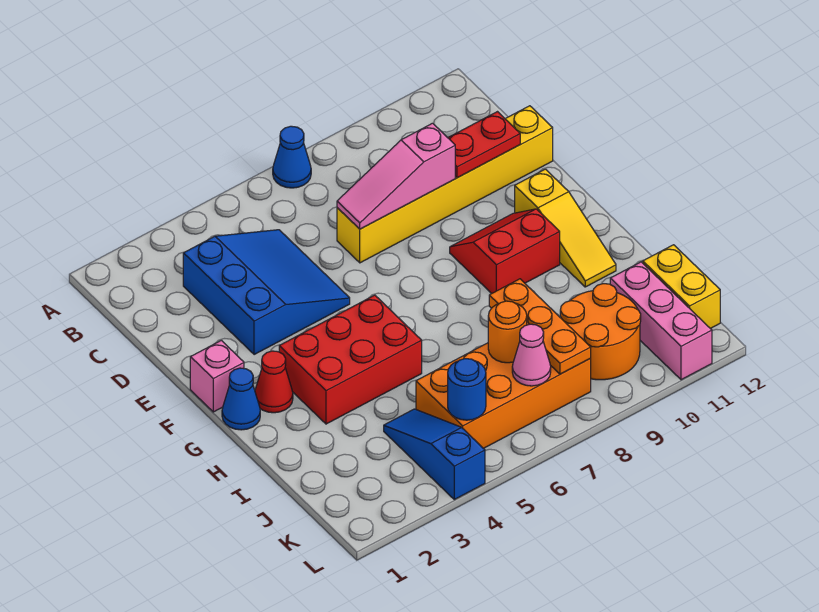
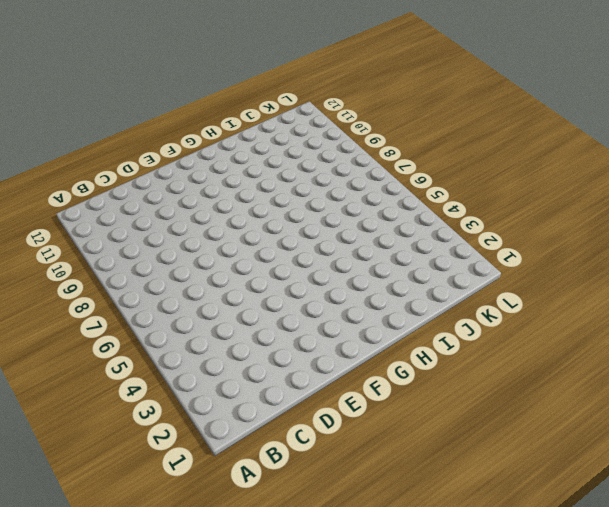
none -> blue cone A7 level 1
none -> blue slope C3:E5 level 1 top 3
none -> yellow brick D7:D12 level 1

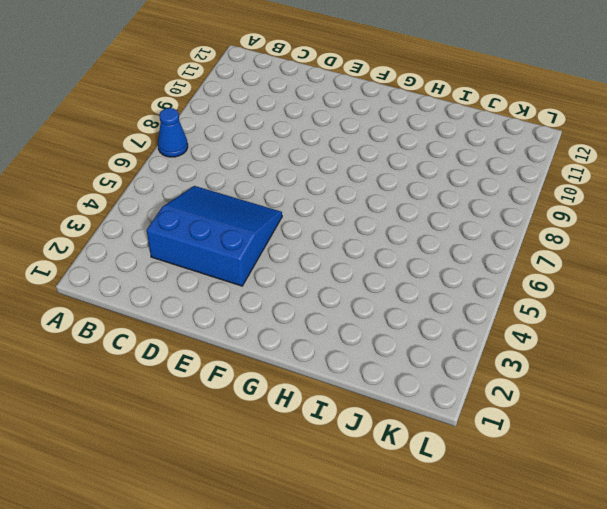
none -> yellow brick D7:D12 level 1
none -> pink brick F1 level 1
none -> red slope F9:G10 level 1 top G

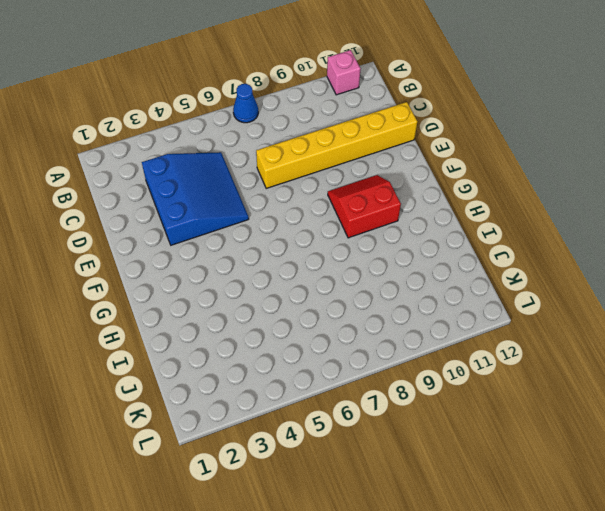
pink brick A11 level 1 -> pink brick F1 level 1
none -> yellow slope F11:H11 level 1 top F
none -> blue cone G1 level 1
none -> red cone G2 level 1

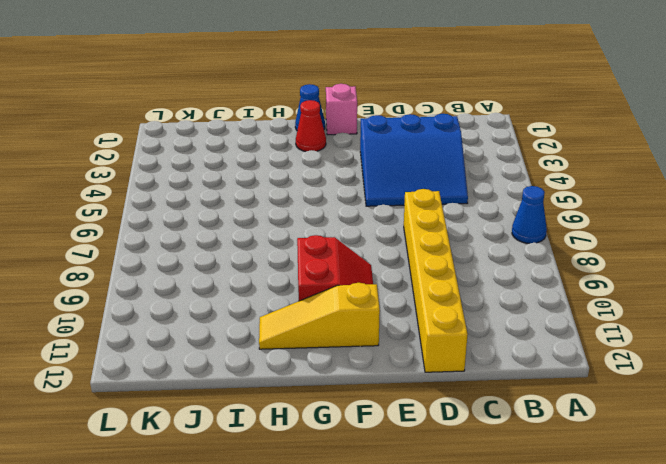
none -> red brick G3:H5 level 1
none -> blue slope J4:L4 level 1 top L
none -> orange brick J5:K8 level 1

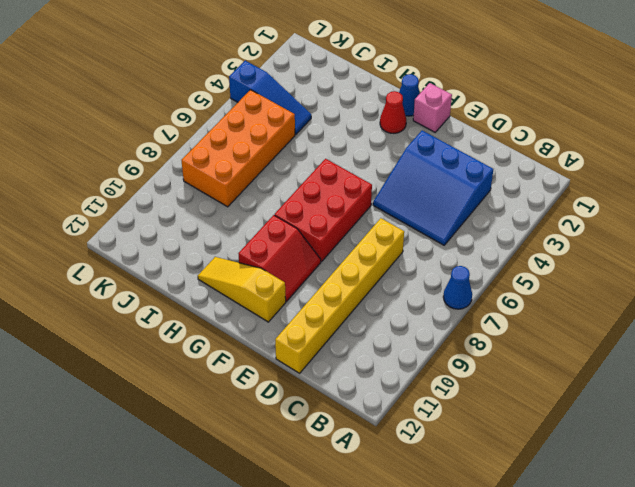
red brick F6:G8 level 1 -> red brick G3:H5 level 1
none -> orange round brick J9:K10 level 1
none -> pink brick J11:L11 level 1
none -> yellow brick J12:K12 level 1

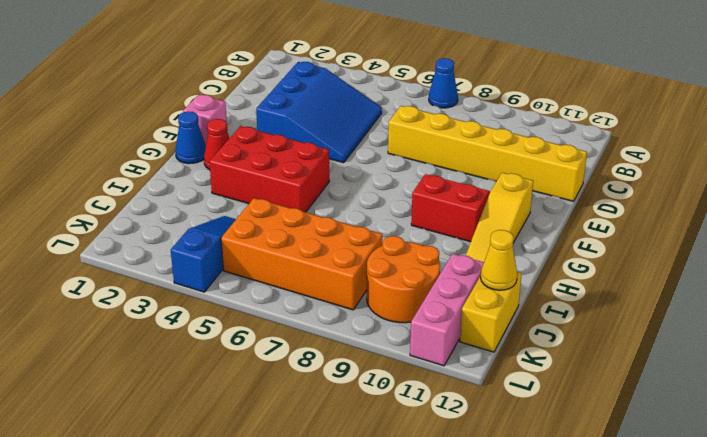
yellow cone J12 level 2 -> none
none -> pink slope D7:D9 level 2 top 9
none -> red plate D10:D11 level 2
none -> orange plate I8:K8 level 2

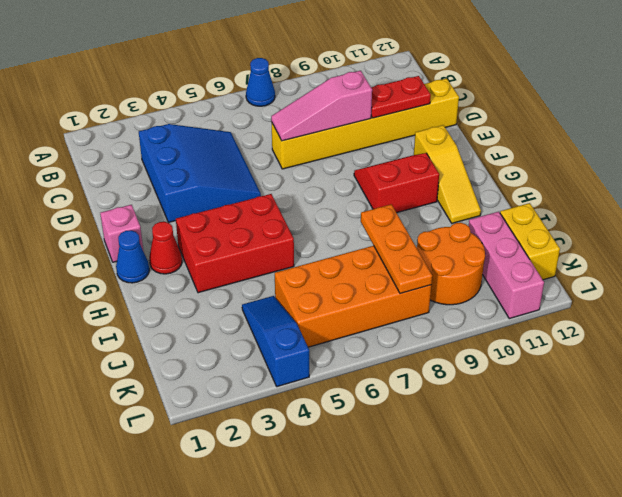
none -> orange round brick J7 level 2
none -> blue round brick K5 level 2
none -> pink cone K7 level 2

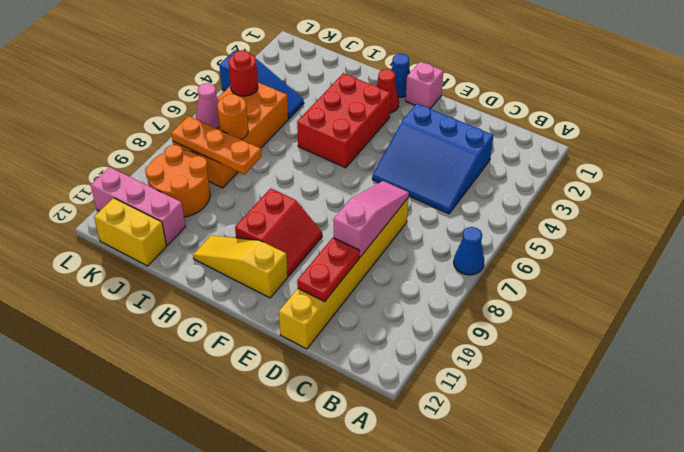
red round brick K5 level 2 -> blue round brick K5 level 2

